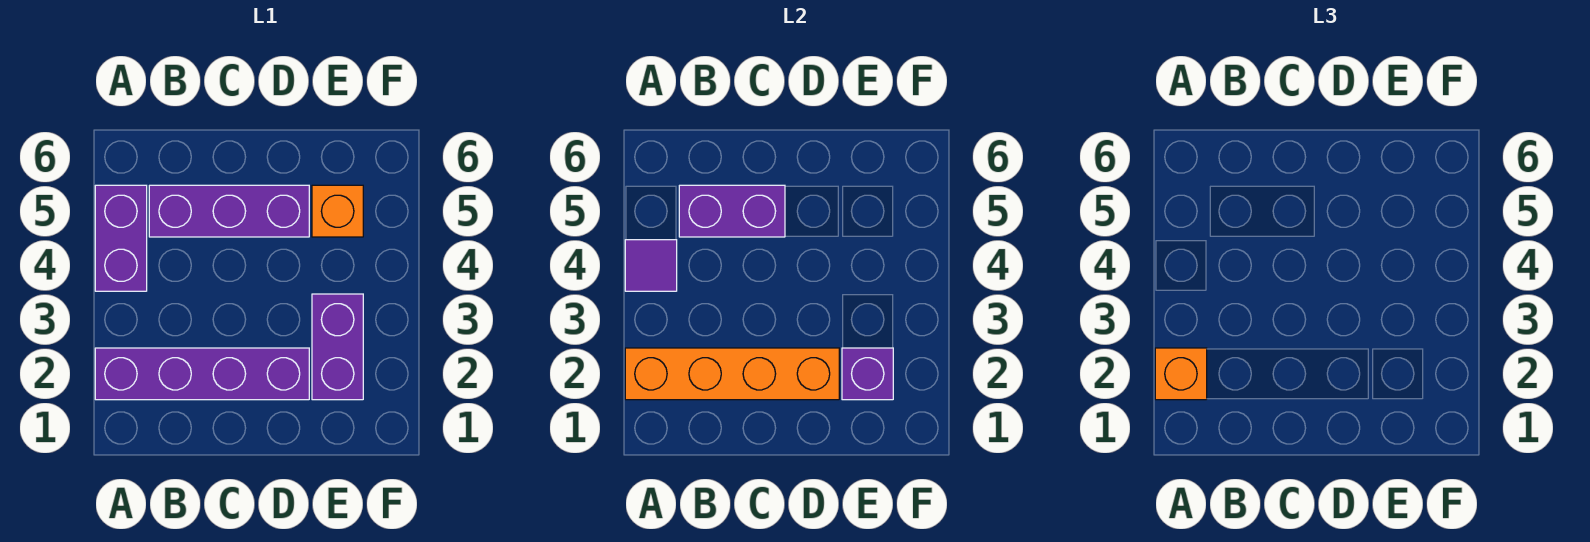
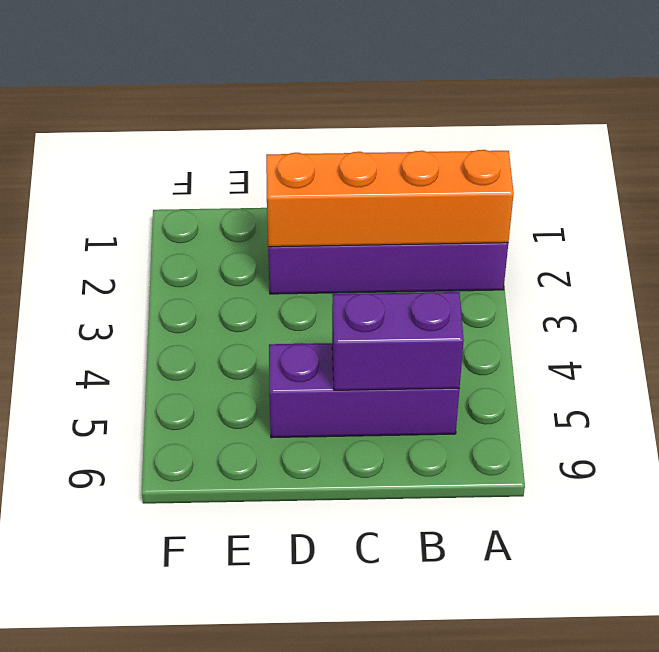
none -> purple brick A4:A5 level 1
none -> purple brick E2:E3 level 1

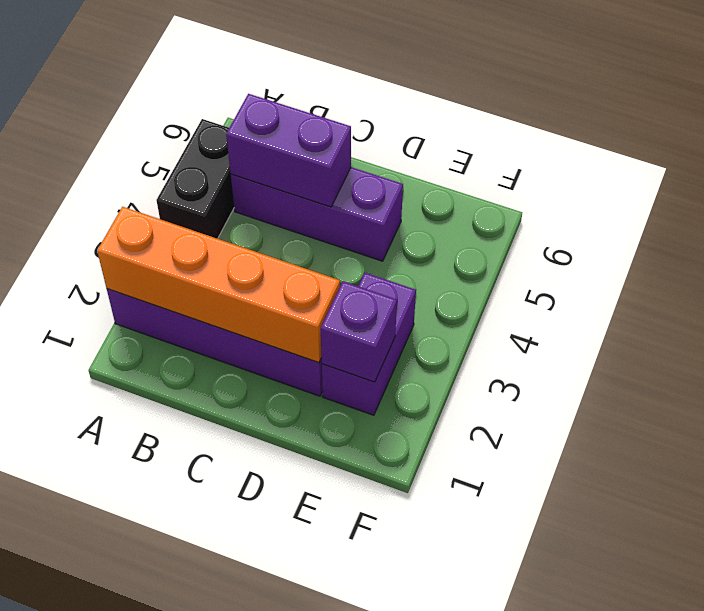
black brick A4:A5 level 1 -> purple brick A4:A5 level 1
none -> orange brick E5 level 1
none -> purple tile A4 level 2

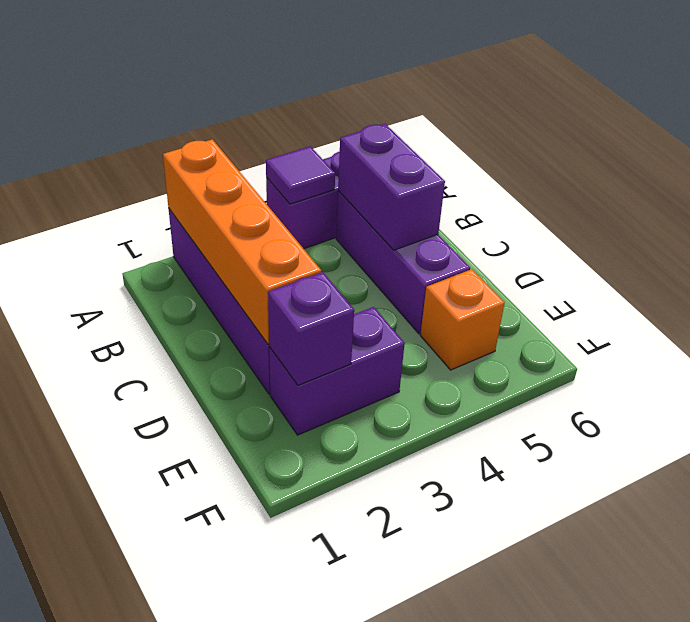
none -> orange brick A2 level 3

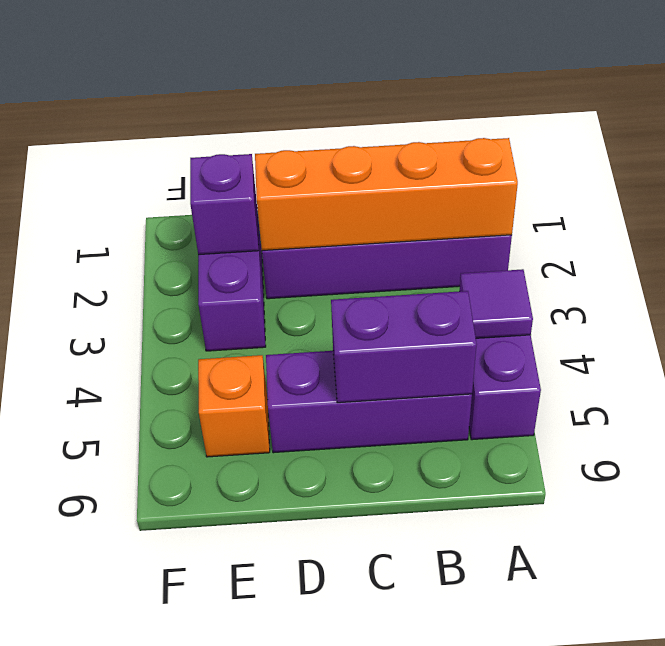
none -> orange brick A2 level 3

